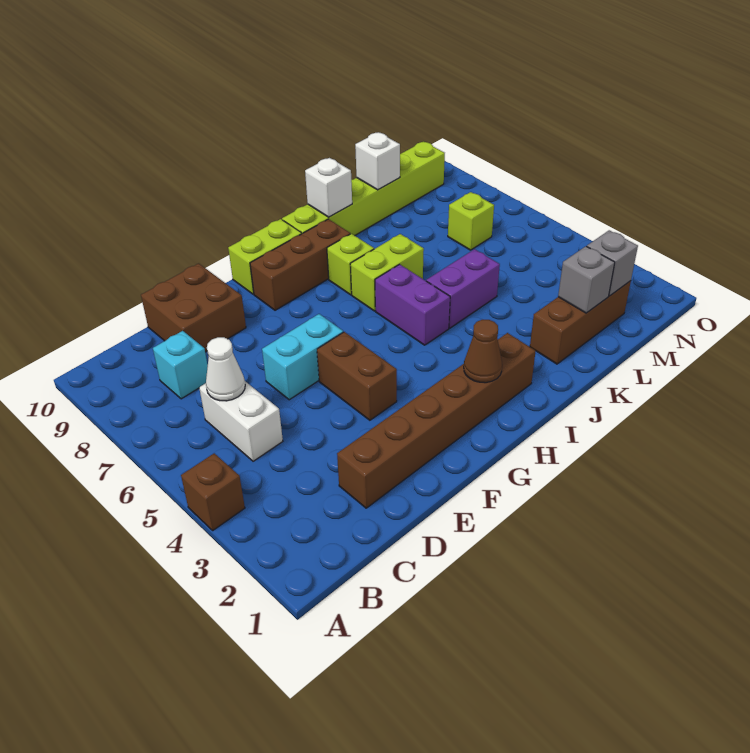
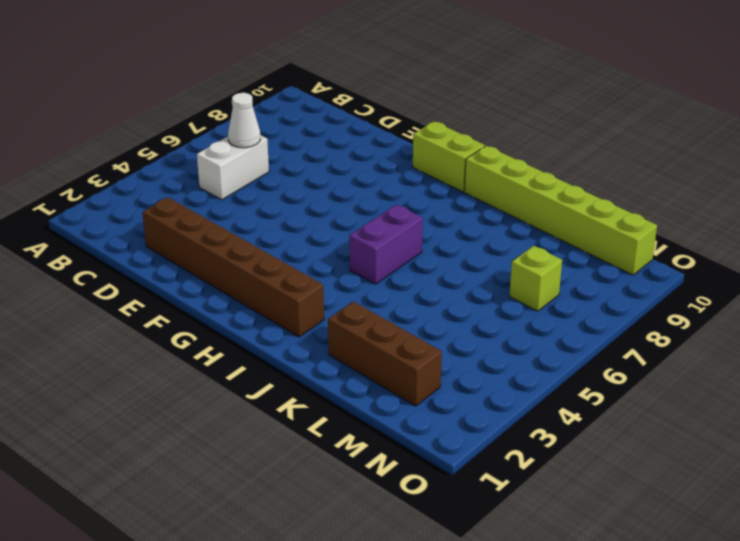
none -> brown brick A4 level 1
none -> cyan brick C8 level 1
none -> brown brick D9:E10 level 1

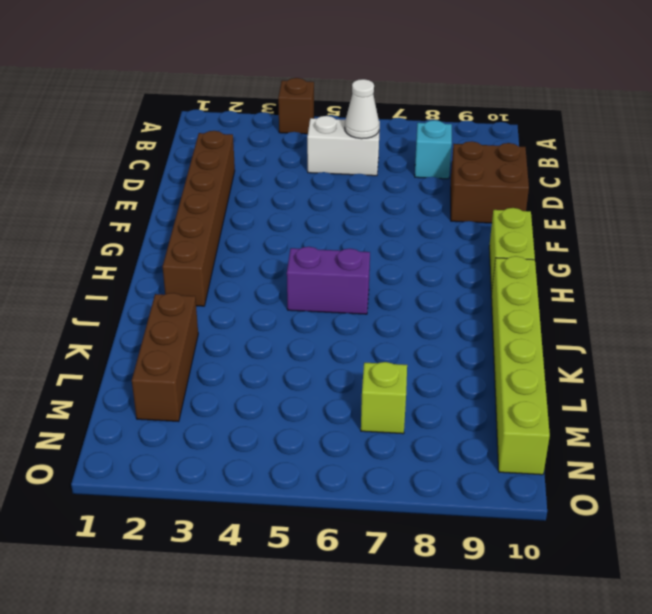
none -> cyan brick E6:F6 level 1
none -> brown brick F4:F5 level 1
none -> brown brick G9:I9 level 1

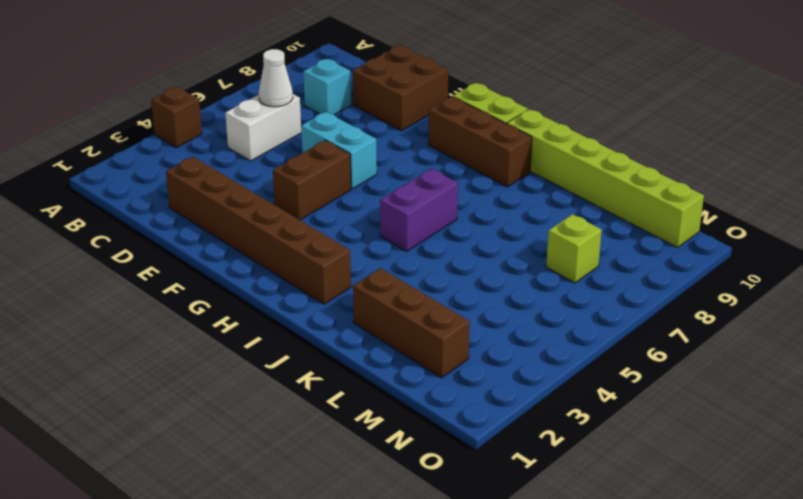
none -> lime brick I7:J7 level 1
none -> lime brick I8 level 1
none -> purple brick J5:K5 level 1

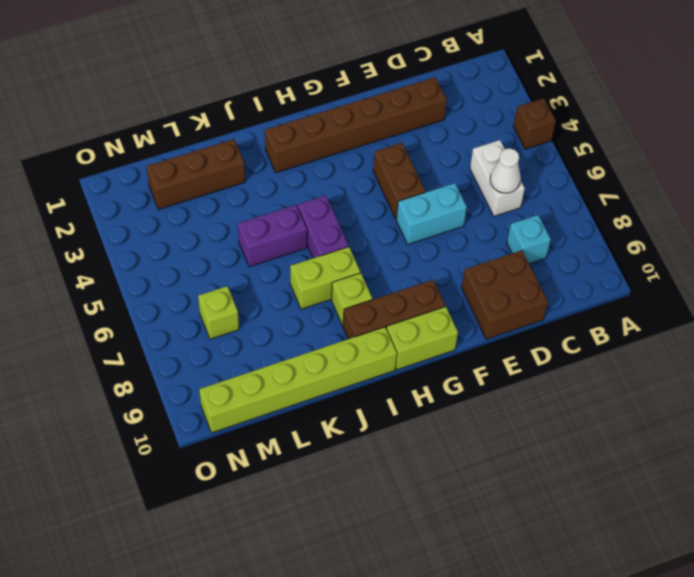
none -> brown cone H2 level 2
none -> white brick J10 level 2
none -> grey brick L2 level 2

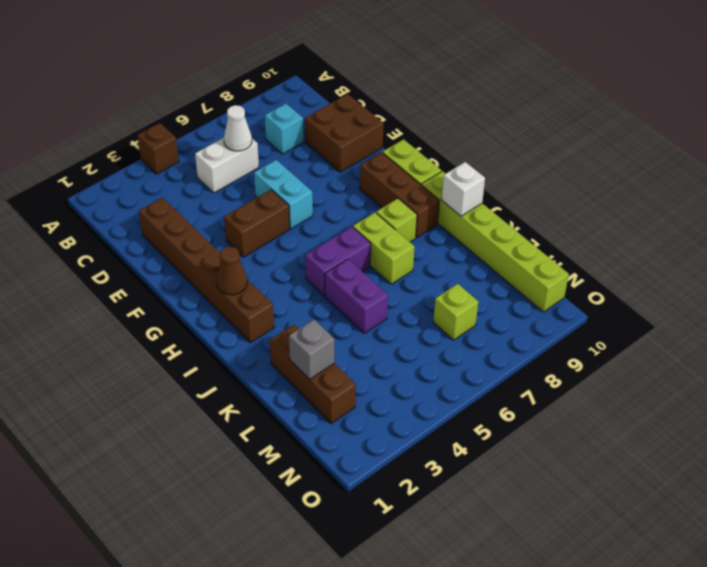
none -> white brick L10 level 2
none -> grey brick M2 level 2

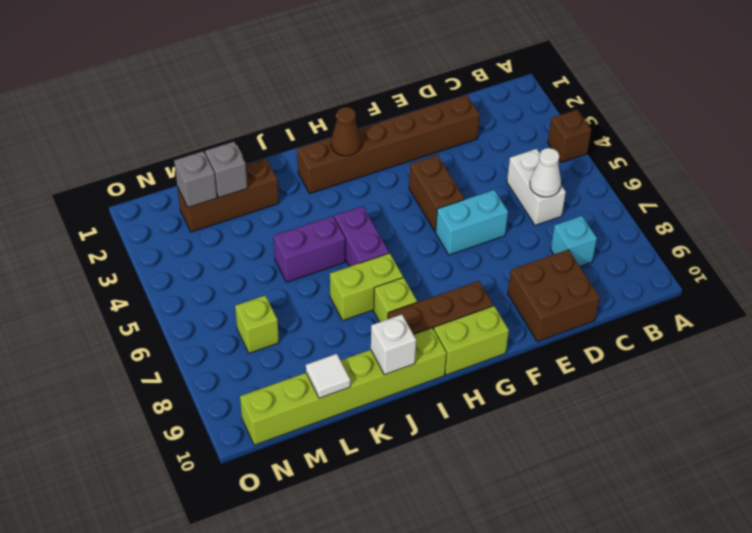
white tile L10 level 2 -> white brick L10 level 2

